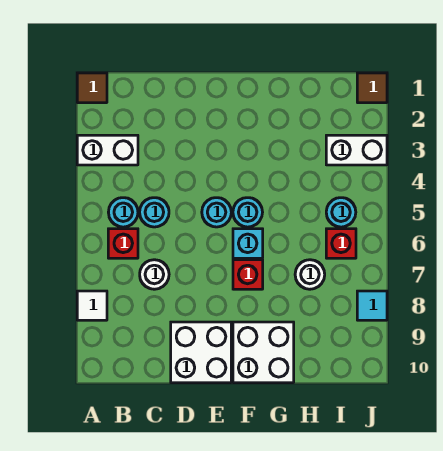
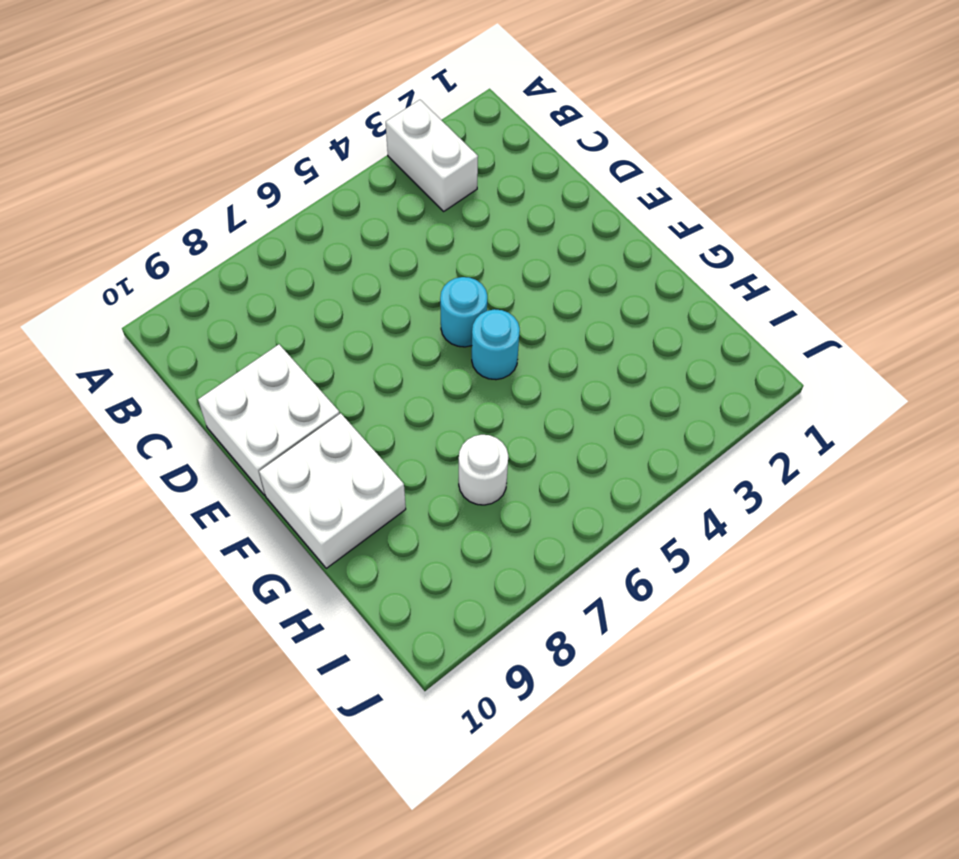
none -> brown tile A1 level 1
none -> white tile A8 level 1
none -> cyan round brick B5 level 1

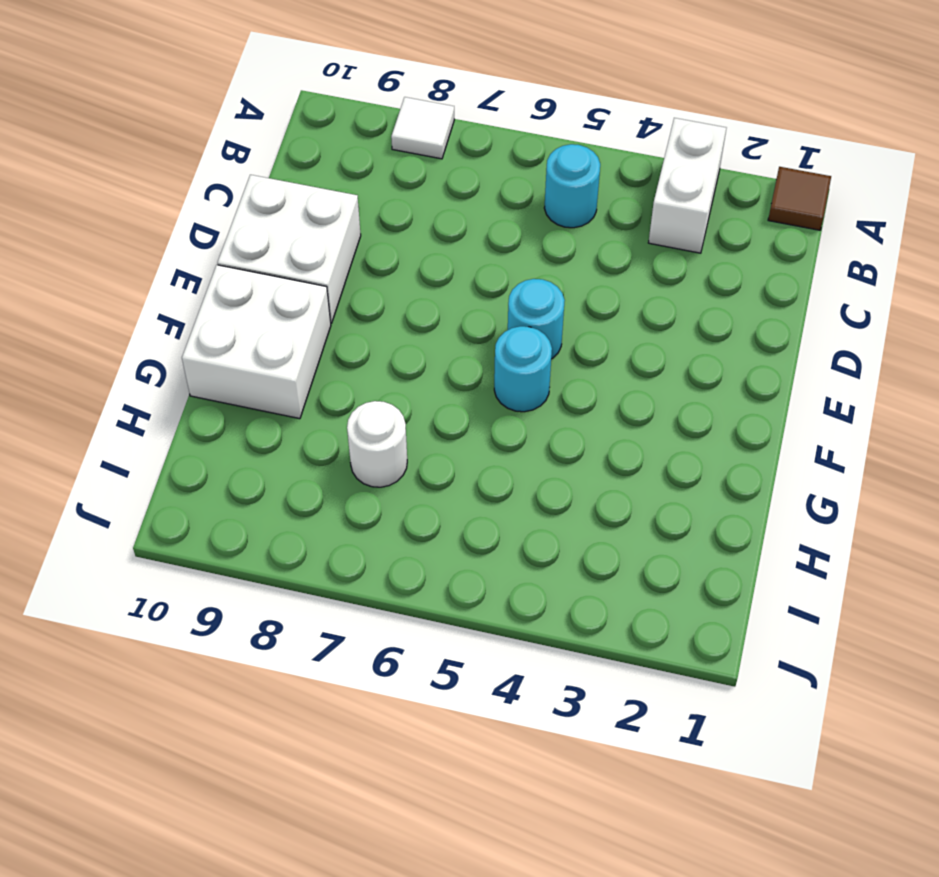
none -> red brick B6 level 1
none -> cyan round brick C5 level 1
none -> white round brick C7 level 1

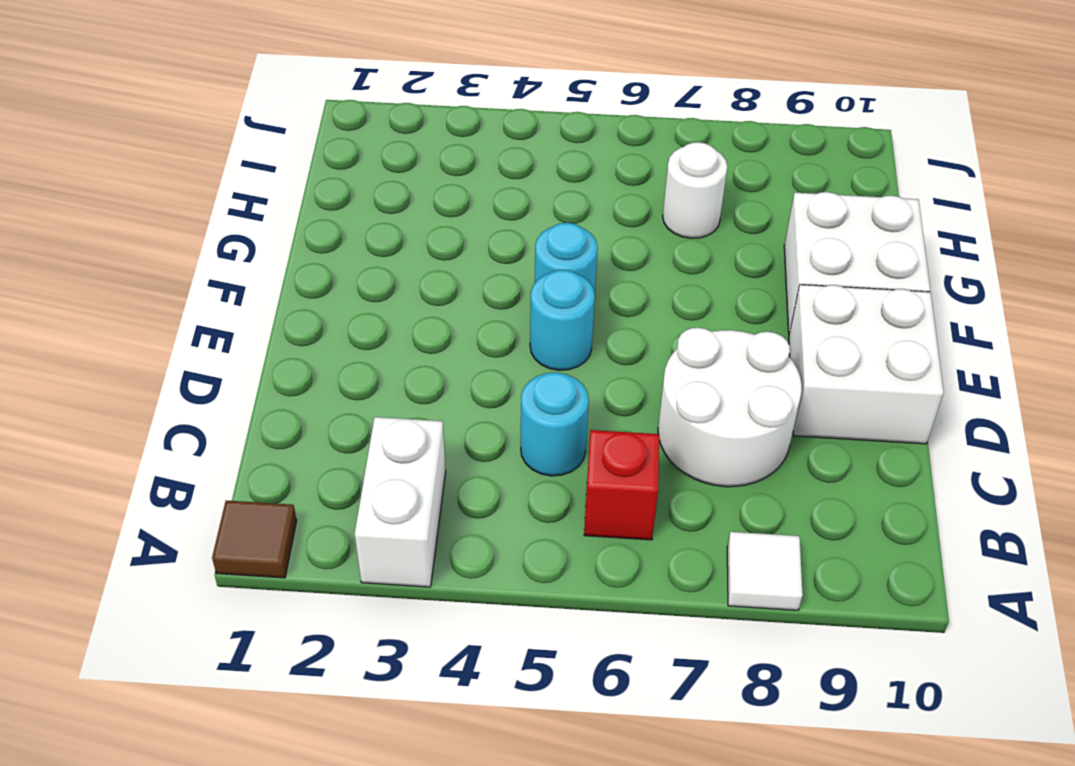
white round brick C7:D8 level 1 -> white round brick C7 level 1
none -> cyan round brick B5 level 1
none -> cyan brick F6 level 1
none -> red brick F7 level 1

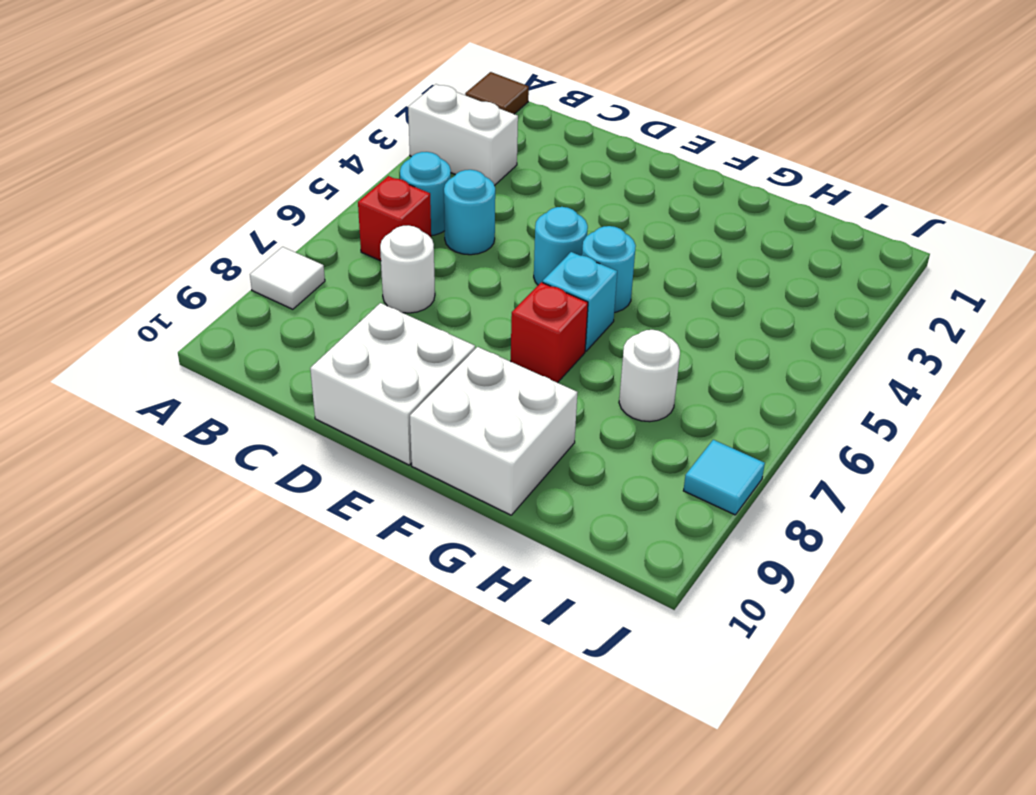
none -> white brick I3:J3 level 1
none -> cyan round brick I5 level 1
none -> red brick I6 level 1

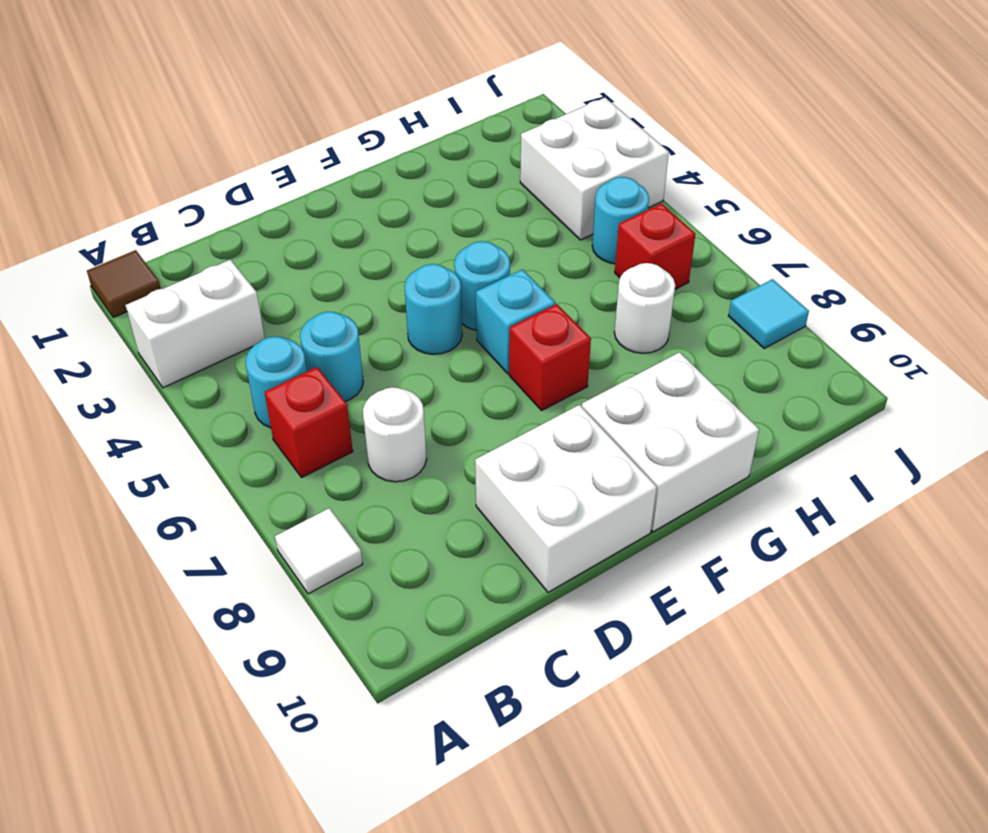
white brick I3:J4 level 1 -> white brick I3:J3 level 1
none -> brown tile J1 level 1

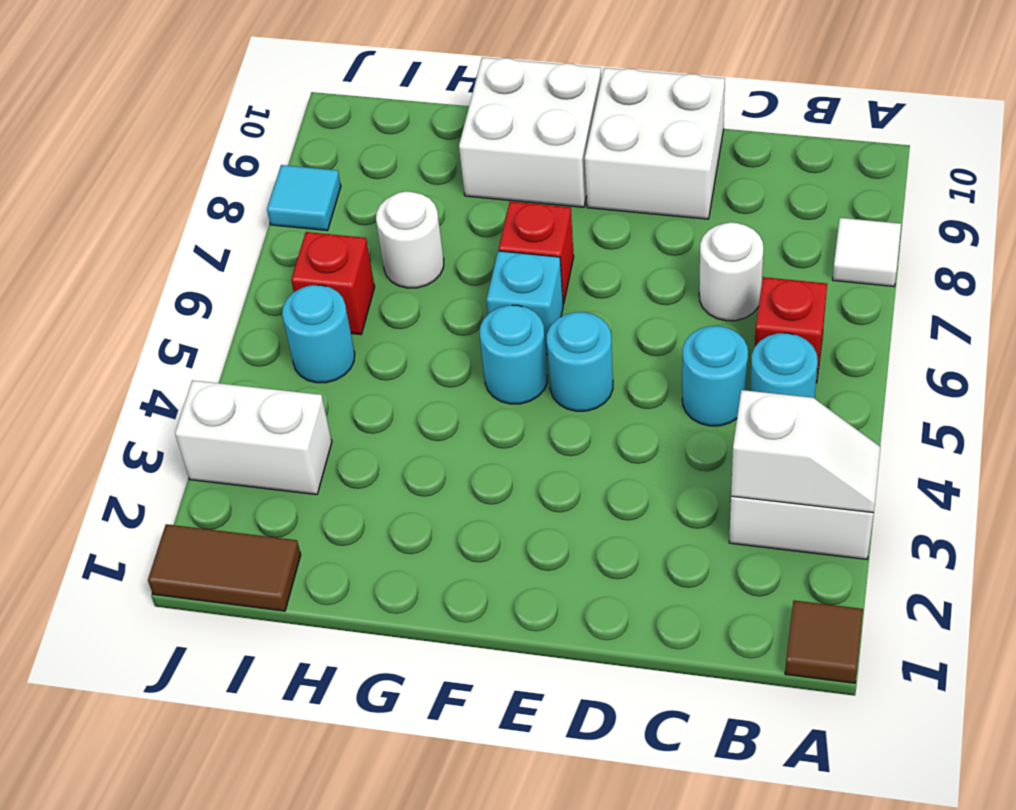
white slope A3:B3 level 2 top B -> none
brown tile I1:J1 level 1 -> brown tile J1 level 1

